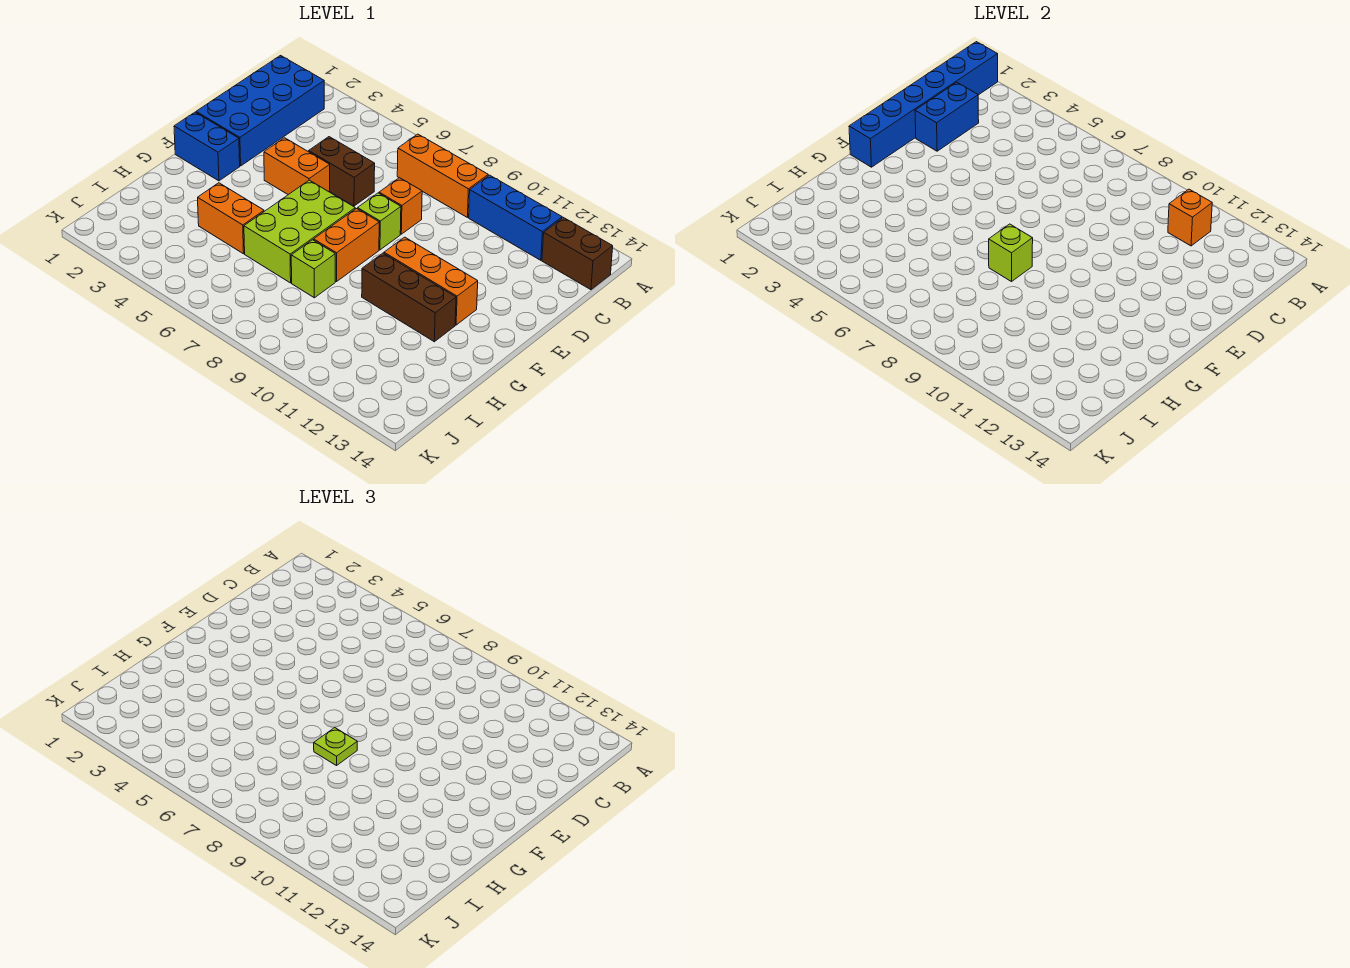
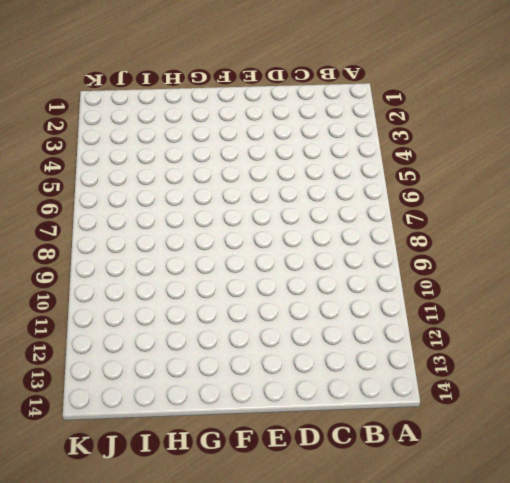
none -> blue brick B1:E2 level 1
none -> orange brick B7:B9 level 1
none -> blue brick B10:B12 level 1

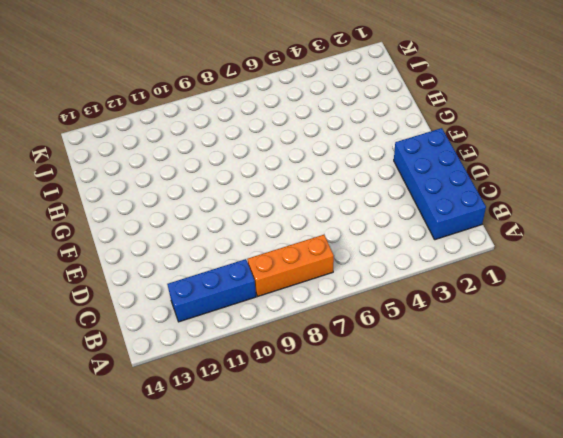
none -> brown brick B13:B14 level 1
none -> brown brick D5:D6 level 1
none -> orange brick D8 level 1

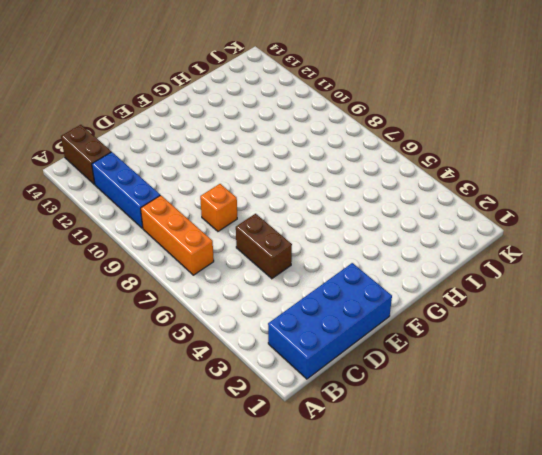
none -> orange brick E4:E5 level 1
none -> lime brick E8 level 1
none -> blue brick F1:F2 level 1

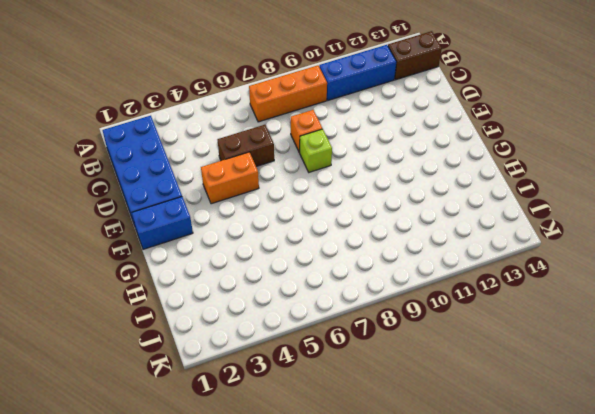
none -> lime brick F6:H7 level 1
none -> orange brick F8:G8 level 1
none -> orange brick F10:F12 level 1

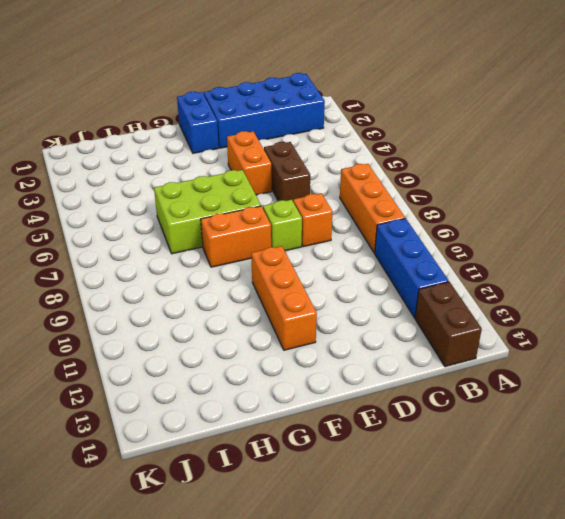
none -> brown brick G10:G12 level 1
none -> orange brick H4:H5 level 1
none -> lime brick H8 level 1

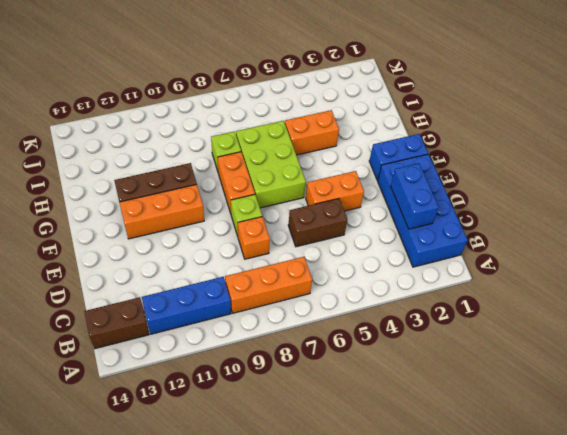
none -> blue brick A1:F1 level 2
none -> orange brick B11 level 2
none -> lime brick G8 level 2

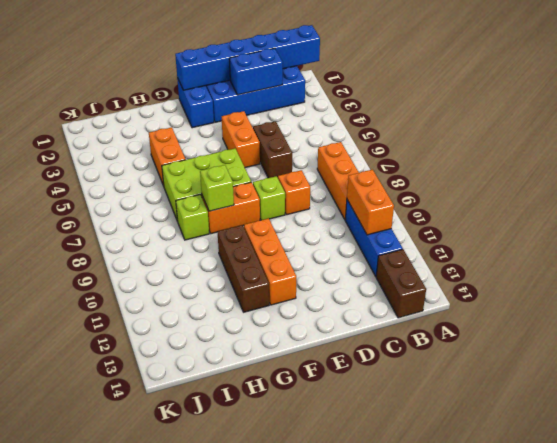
orange brick B10:B11 level 2 -> orange brick B11 level 2
none -> lime plate G8 level 3

